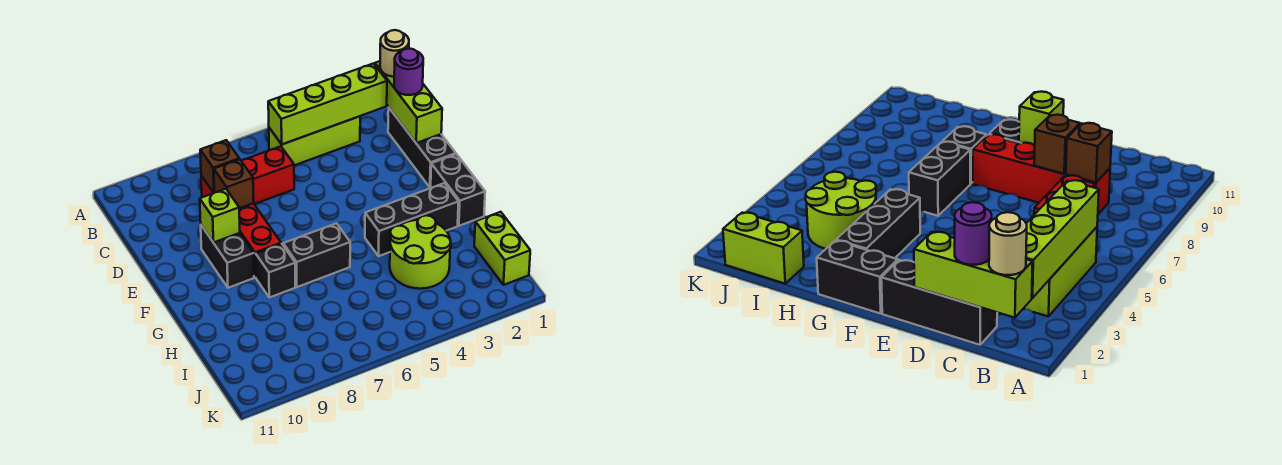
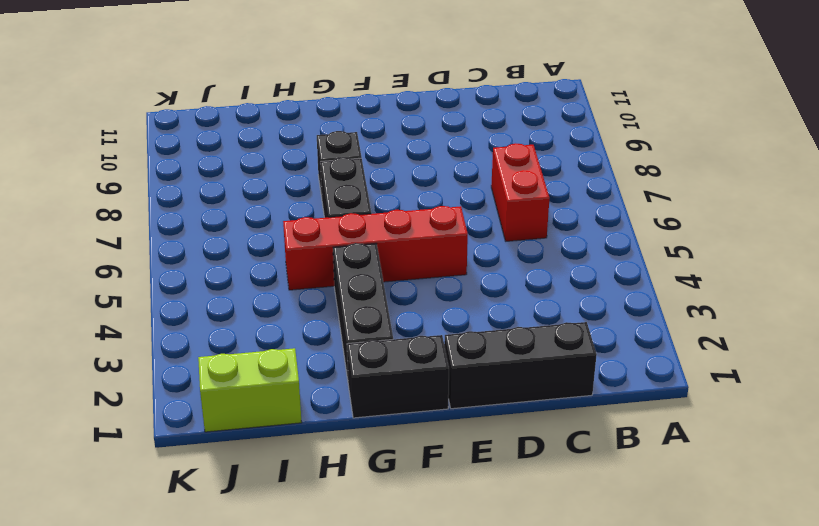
red brick E5:H5 level 1 -> red brick C8:F8 level 1
none -> lime brick B3:B5 level 1
none -> black brick E9:F9 level 1
none -> lime round brick H3:I4 level 1

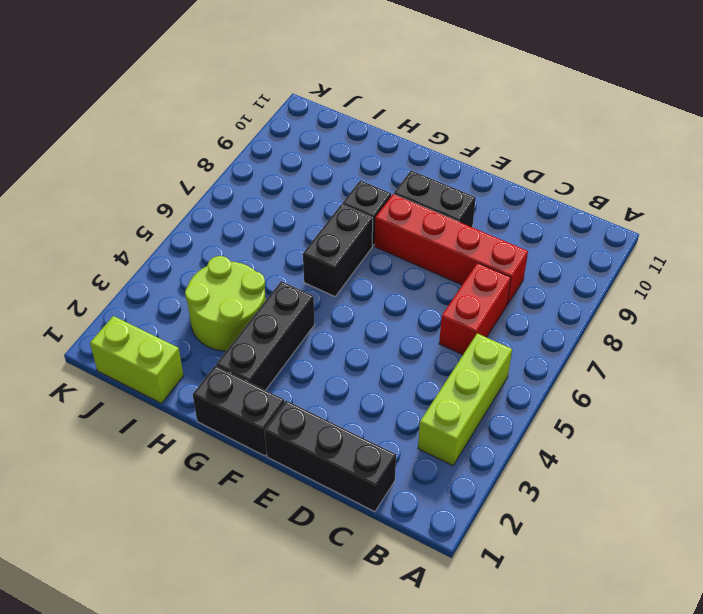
none -> lime brick B1:D1 level 2
none -> lime brick B2:B5 level 2
none -> brown brick C8 level 2

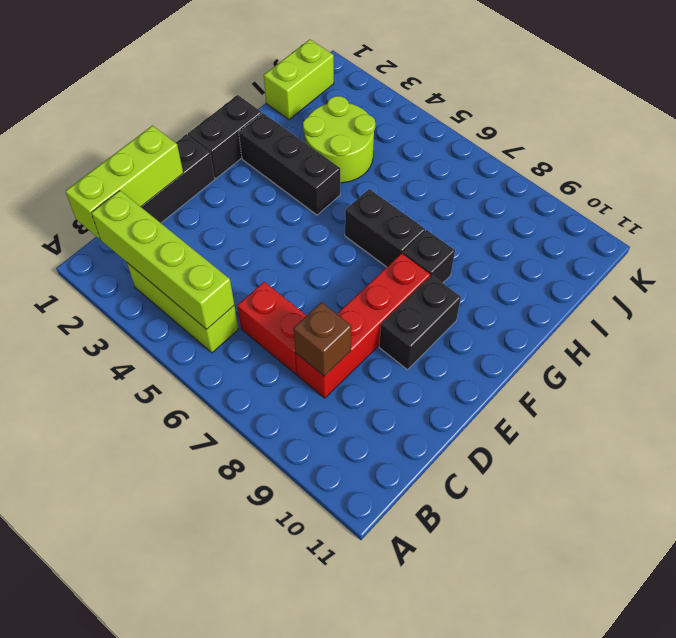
none -> brown brick D8 level 2
none -> lime brick E9 level 2
none -> tan round brick B1 level 3

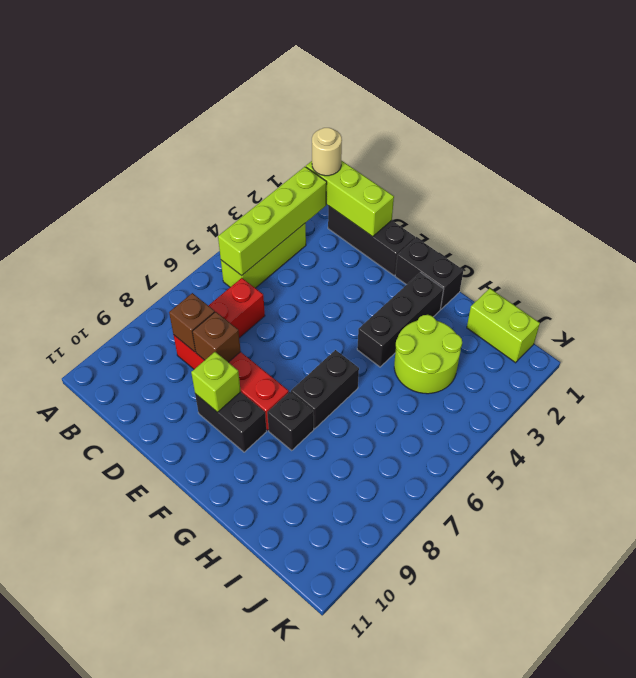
none -> purple round brick C1 level 3

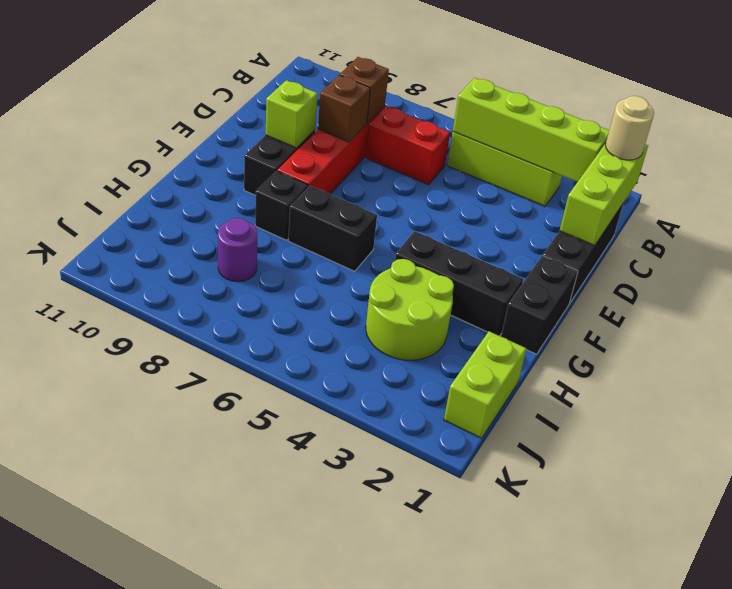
purple round brick I8 level 1 -> purple round brick C1 level 3

